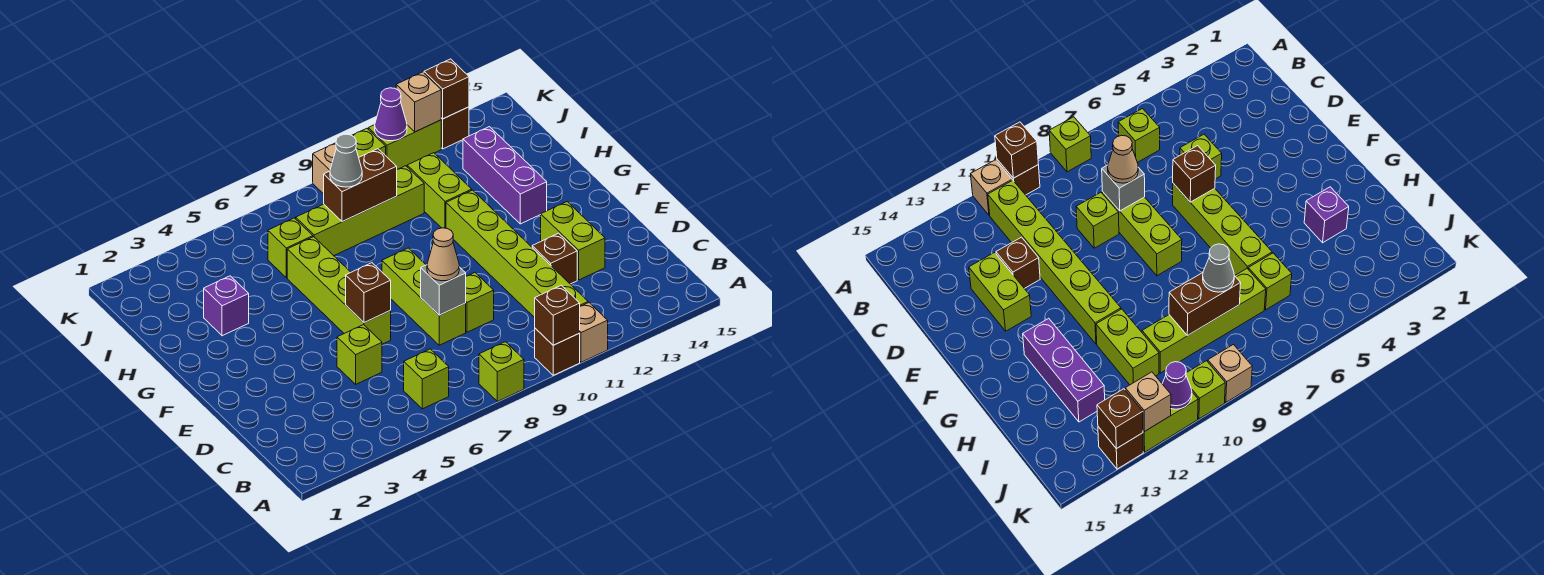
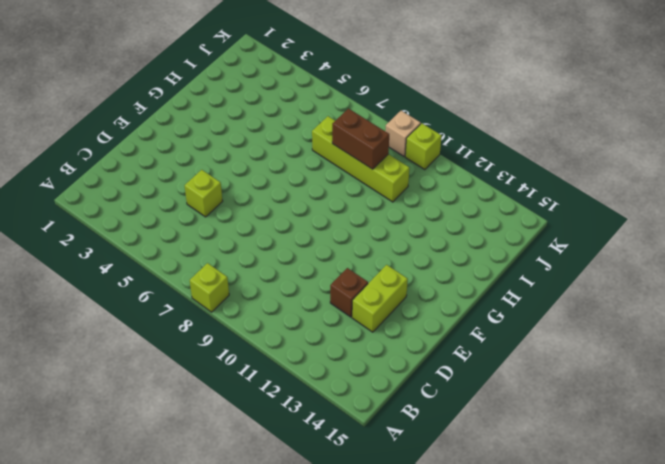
none -> brown brick A10 level 1
none -> tan brick A11 level 1
none -> lime brick B6 level 1

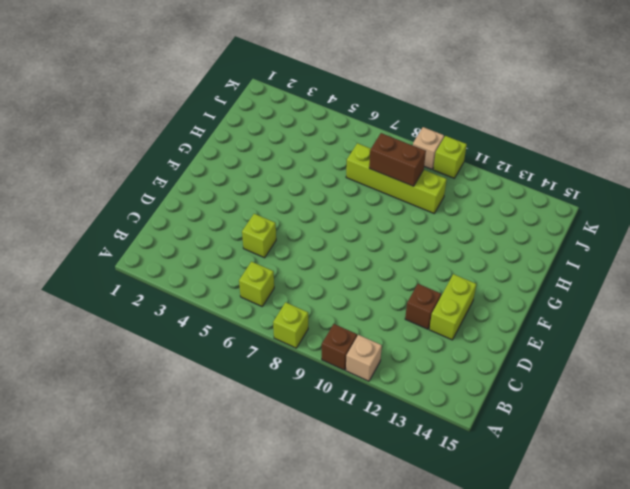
none -> lime brick B11:G11 level 1
none -> lime brick D8:F8 level 1
none -> lime brick D9 level 1

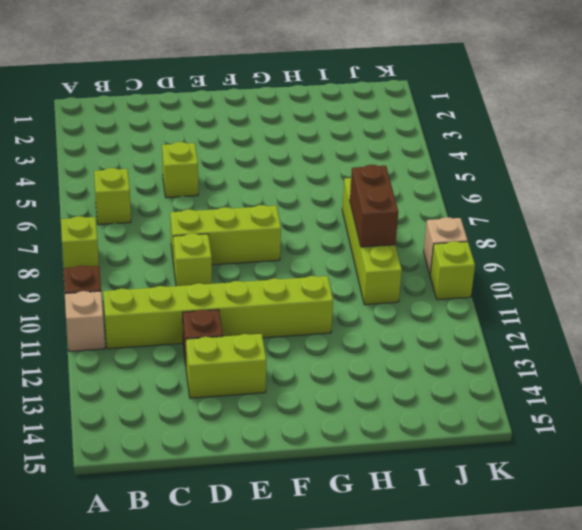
none -> lime brick E6:H6 level 1
none -> purple brick G13:I13 level 1
none -> purple brick H3 level 1

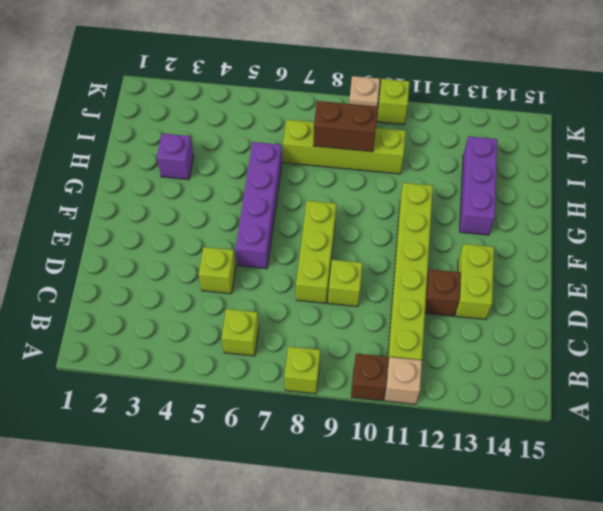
purple brick E6:H6 level 1 -> lime brick E6:H6 level 1
none -> lime brick H11:I11 level 1
none -> lime brick I6 level 1
none -> lime brick K11:K12 level 1

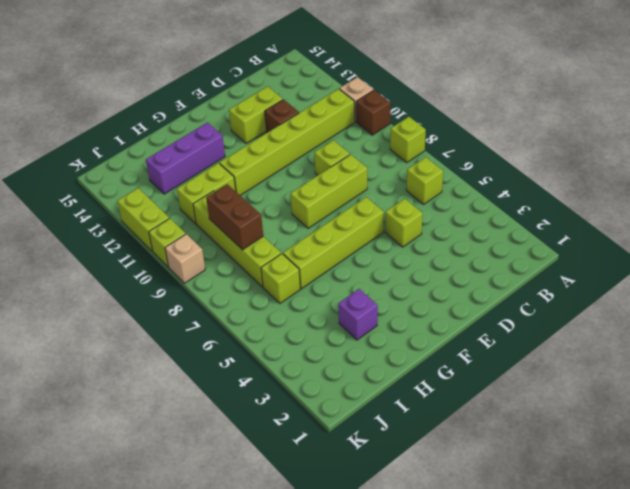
none -> brown brick K13 level 1
none -> brown brick A10 level 2
none -> grey brick D8 level 2

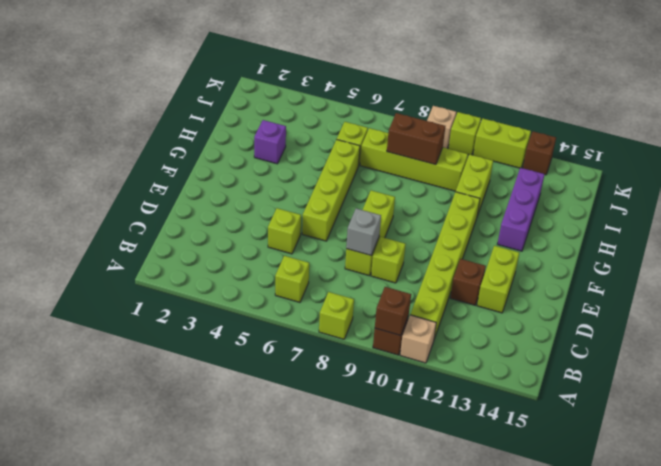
none -> brown brick E6 level 2
none -> purple cone K11 level 2
none -> tan brick K12 level 2

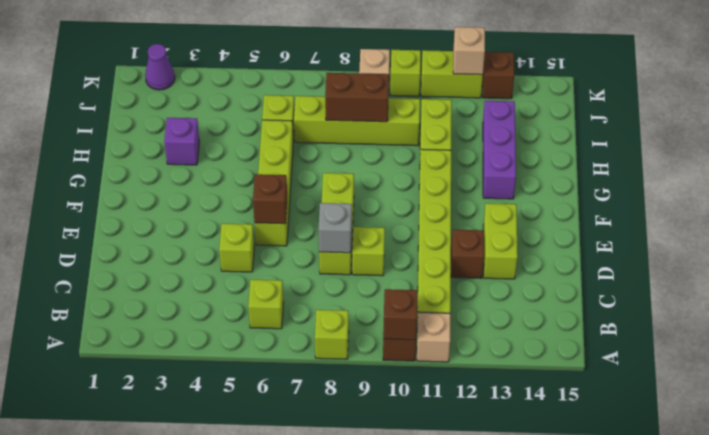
purple cone K2 level 1 -> purple cone K11 level 2
none -> brown brick K13 level 2
none -> tan cone D8 level 3
none -> grey cone I8 level 3

